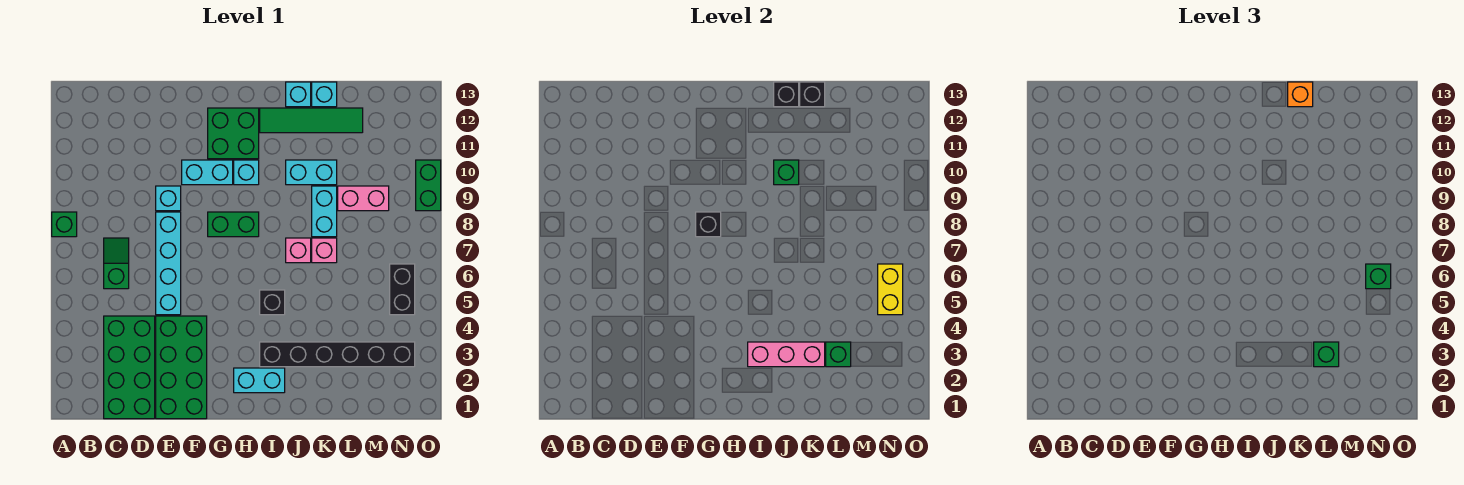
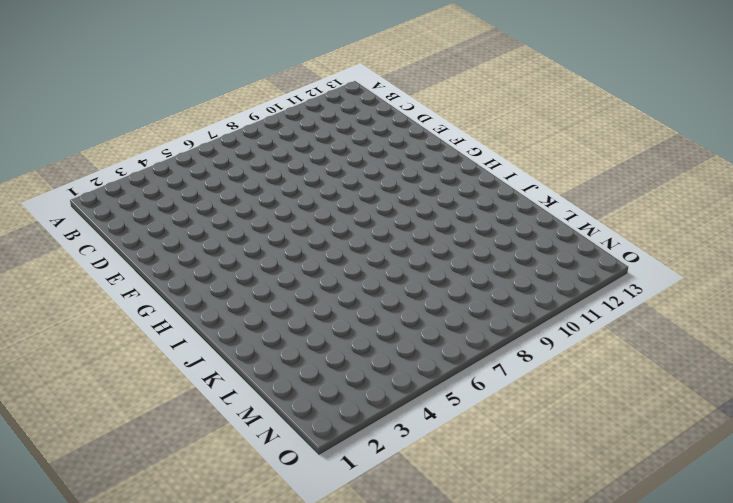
none -> green brick A8 level 1
none -> green brick C1:D4 level 1
none -> green slope C6:C7 level 1 top 6
none -> green brick E1:F4 level 1

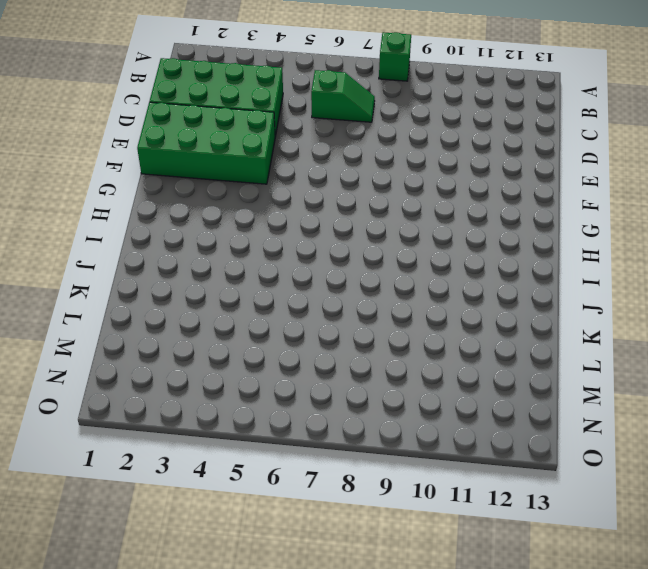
none -> cyan brick E5:E8 level 1
none -> cyan brick E9 level 1
none -> cyan brick F10:G10 level 1
none -> green brick G8:H8 level 1

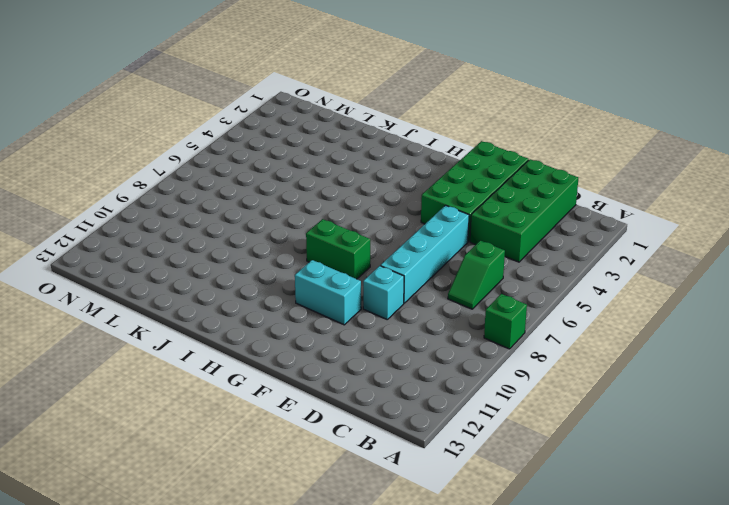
none -> green brick G11:H12 level 1
none -> cyan brick H2:I2 level 1
none -> cyan brick H10 level 1
none -> black brick I3:N3 level 1

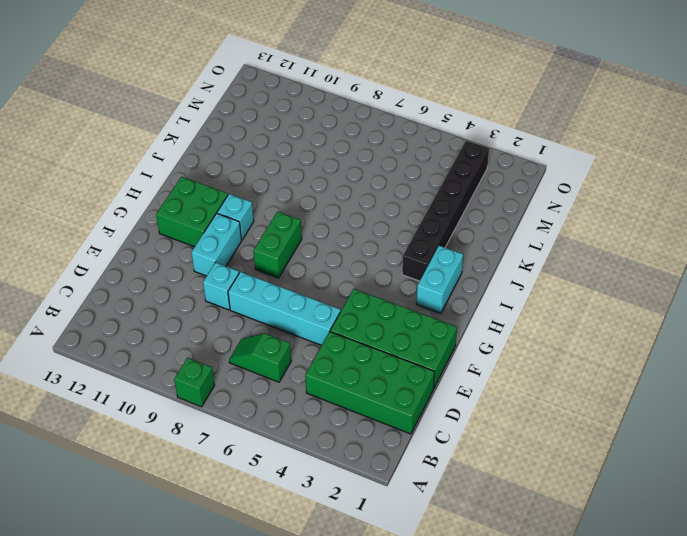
none -> black brick I5 level 1
none -> green tile I12:L12 level 1
none -> pink brick J7 level 1
none -> cyan brick J10:K10 level 1

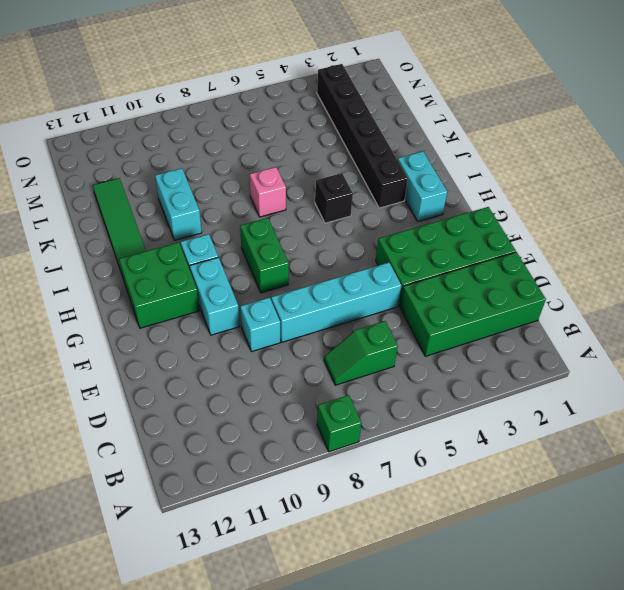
none -> cyan brick J13 level 1
none -> pink brick K7 level 1
none -> cyan brick K8:K9 level 1
none -> cyan brick K13 level 1

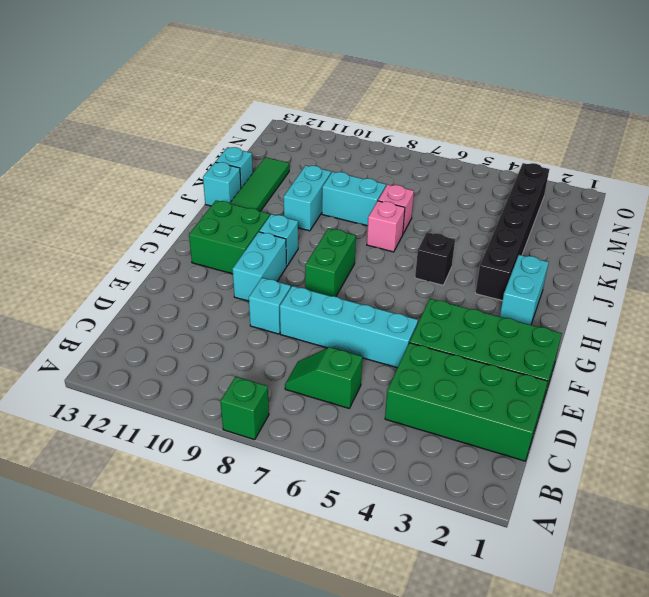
none -> pink brick L9:M9 level 1
none -> black brick N5:N6 level 1
none -> green brick O9:O10 level 1
none -> black brick G8 level 2

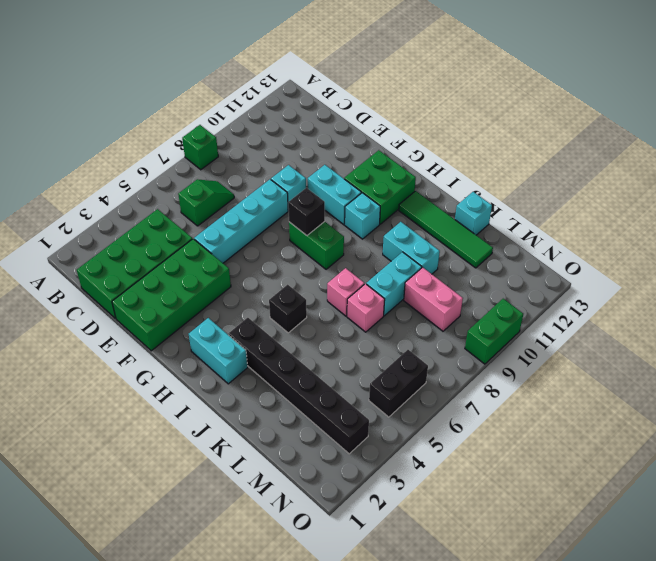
none -> cyan brick J13 level 1
none -> pink brick I3:K3 level 2
none -> green brick J10 level 2
none -> black brick J13 level 2

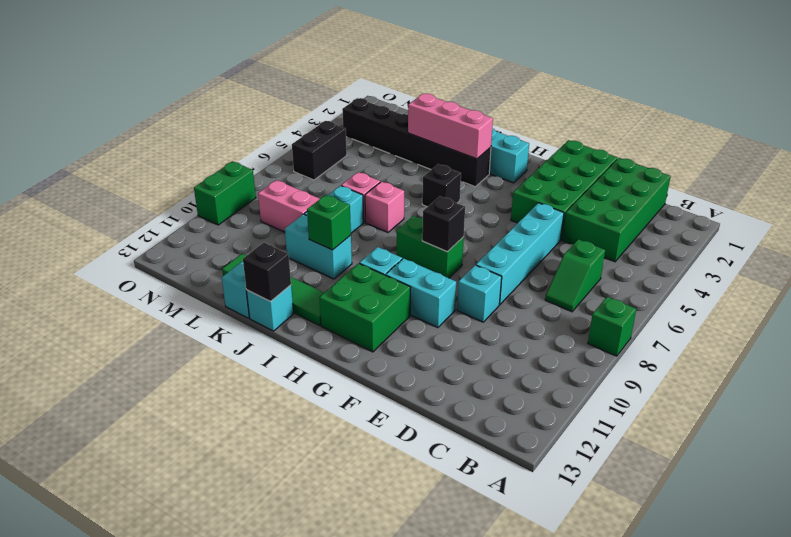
none -> black brick K13 level 2
none -> green brick L3 level 2
none -> yellow brick N5:N6 level 2
none -> orange brick K13 level 3

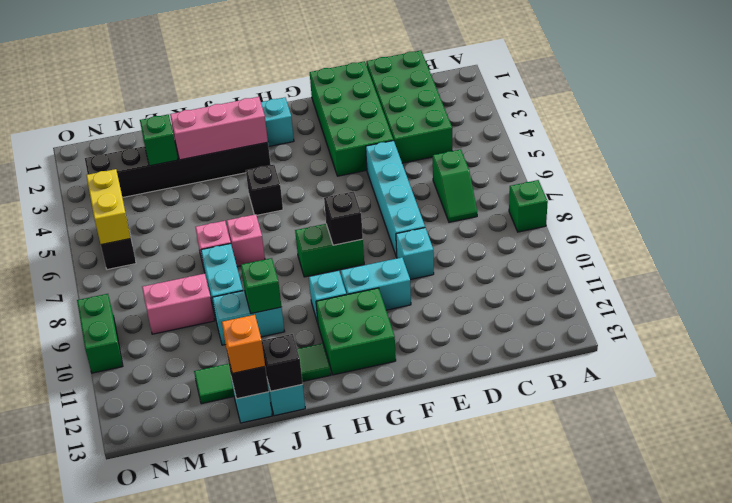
none -> green brick L3 level 3
none -> green brick N6 level 3

